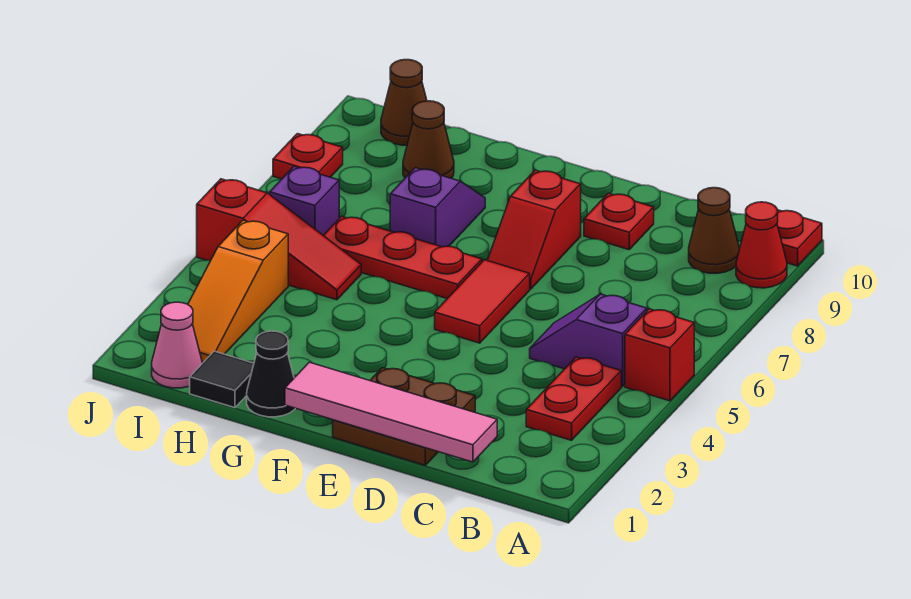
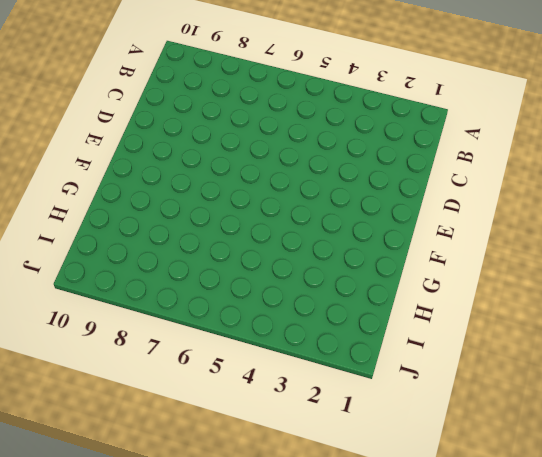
none -> red brick A5 level 1
none -> red cone A9 level 1
none -> red plate A10 level 1

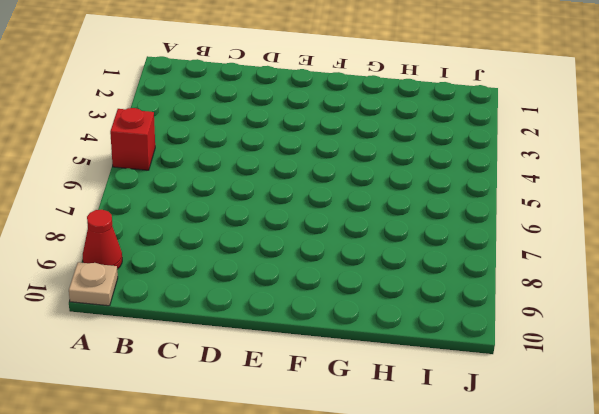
tan plate A10 level 1 -> red plate A10 level 1
none -> red plate B3:B4 level 1
none -> purple slope B5:C5 level 1 top B
none -> brown cone B9 level 1

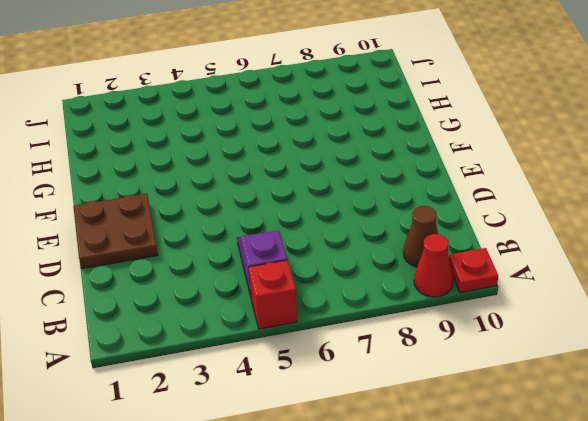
none -> red plate B3:B4 level 1
none -> red plate D9 level 1
none -> red tile E5:E6 level 1

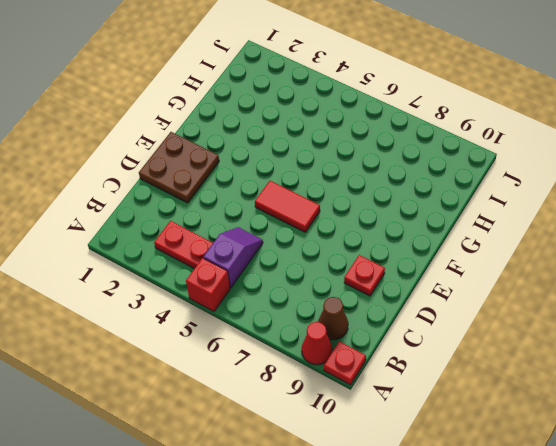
none -> red slope E7:E8 level 1 top 8
none -> red plate F6:H6 level 1
none -> black cone G1 level 1

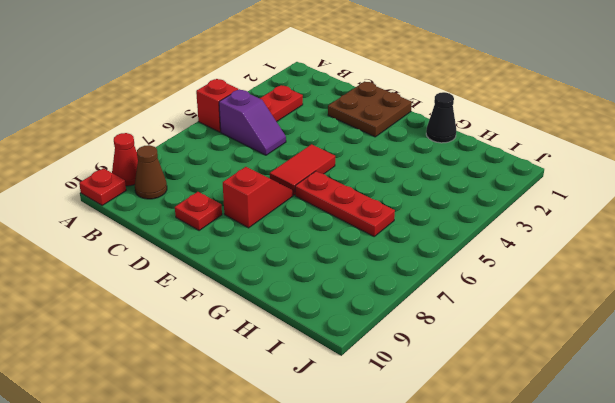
none -> purple slope G7:G8 level 1 top 7
none -> black tile H1 level 1
none -> red slope H5:J5 level 1 top J

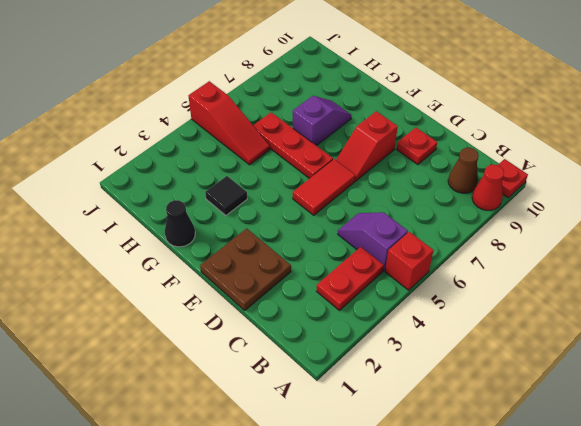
black tile G3 level 1 -> black tile H1 level 1
none -> brown cone H9 level 1
none -> pink cone I1 level 1
none -> orange slope I2:I4 level 1 top 4

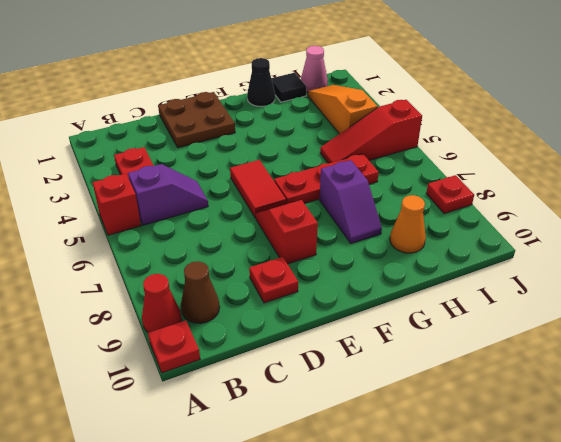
orange cone H9 level 1 -> brown cone H9 level 1
none -> purple brick I6 level 1
none -> brown cone I10 level 1
none -> pink tile C1:F1 level 2

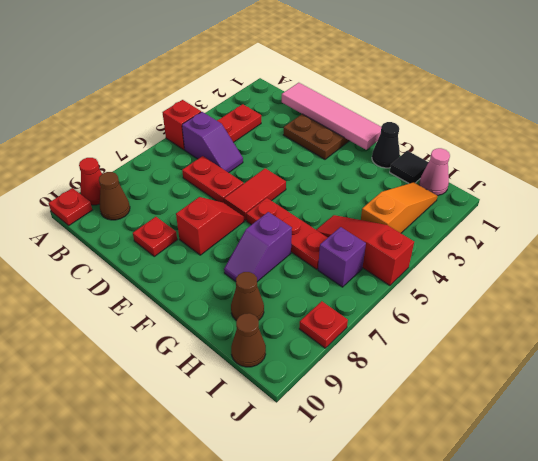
red plate C6:D6 level 1 -> none

